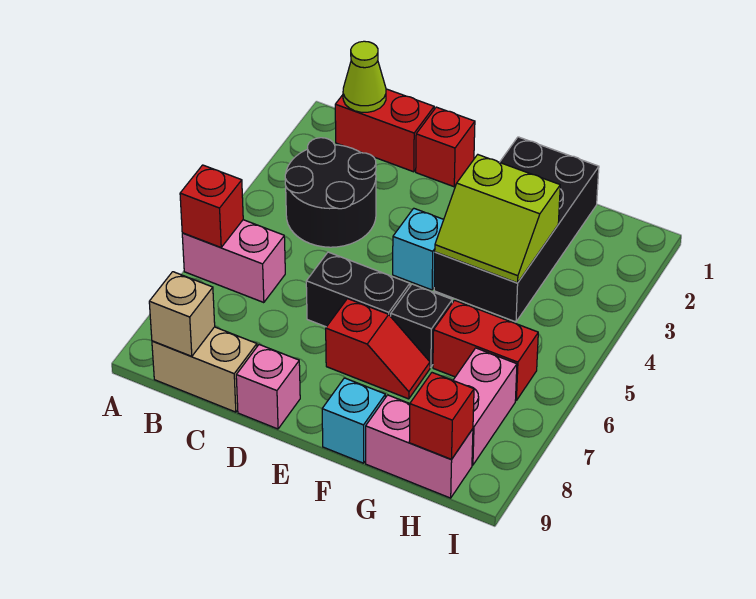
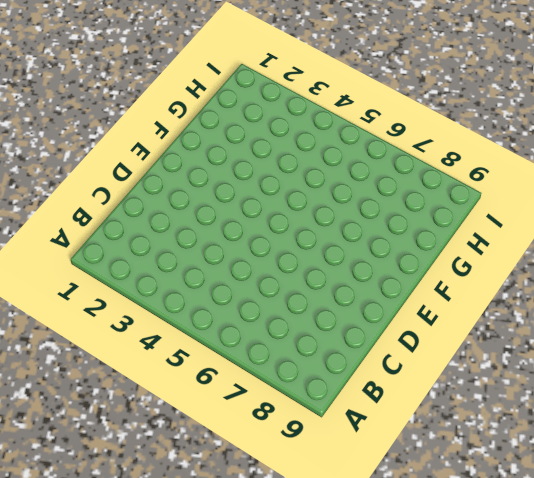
none -> pink brick A6:B6 level 1
none -> red brick B1:C1 level 1
none -> black round brick B3:C4 level 1

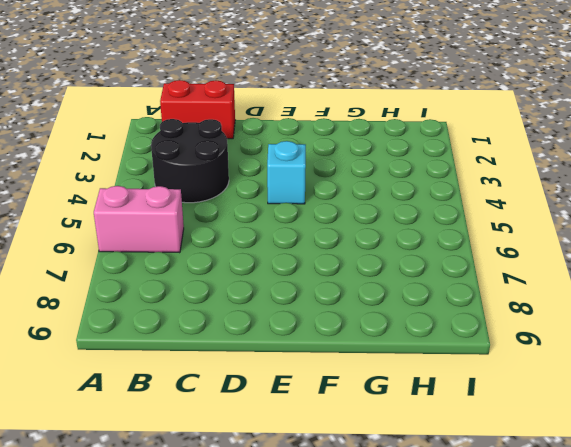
none -> tan brick B9:C9 level 1
none -> red brick D1 level 1
none -> black brick D6:E6 level 1

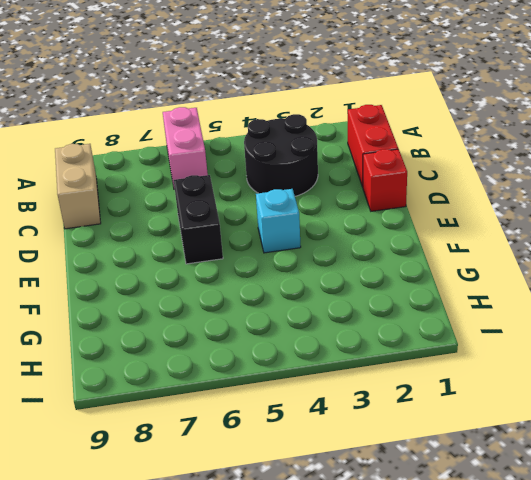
none -> pink brick D9 level 1
none -> red slope E7:F7 level 1 top E
none -> black brick F1:G4 level 1

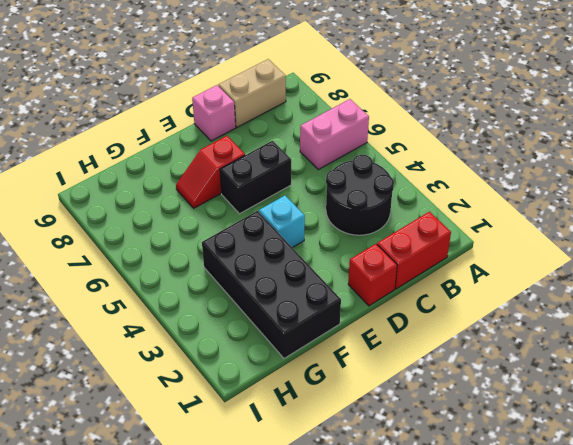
none -> black brick F6 level 1
none -> cyan brick F9 level 1
none -> red brick G6:H6 level 1

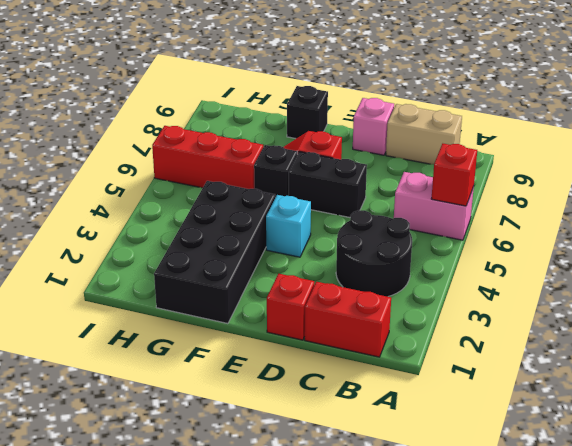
black brick F9 level 1 -> cyan brick F9 level 1
red brick G6:I6 level 1 -> red brick G6:H6 level 1
none -> pink brick G9:H9 level 1
none -> pink brick H7:H8 level 1
none -> lime cone B1 level 2

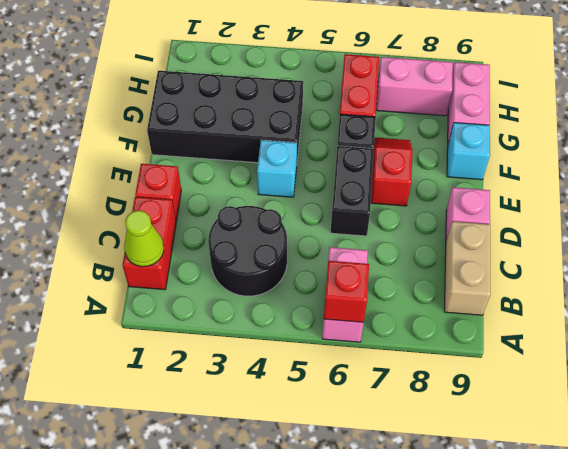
none -> tan brick B9 level 2
none -> lime slope F3:G4 level 2 top 3
none -> red brick H9 level 2

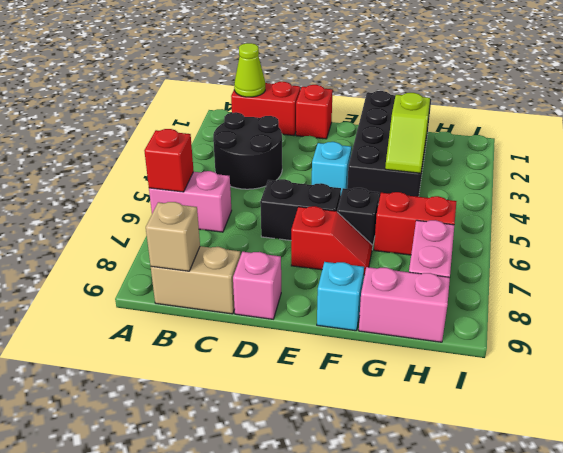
lime slope G3:G4 level 2 top 3 -> lime slope F3:G4 level 2 top 3
none -> red brick H9 level 2

